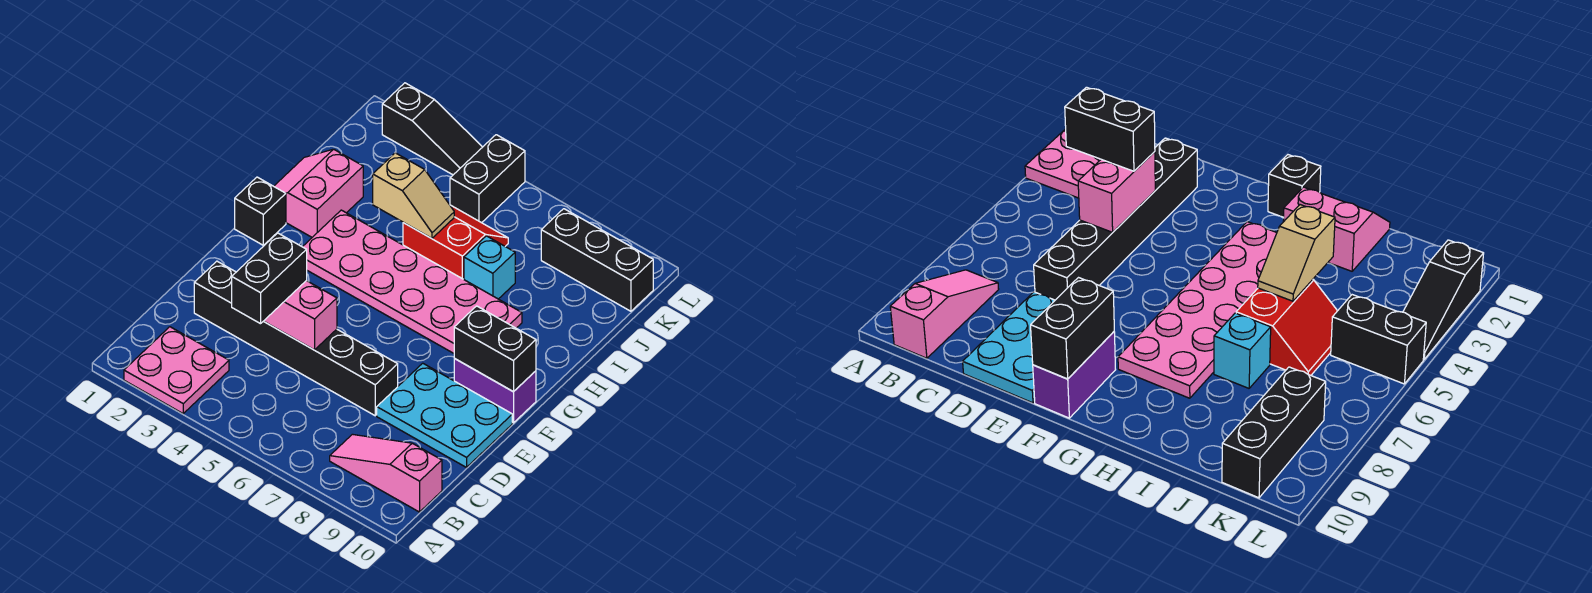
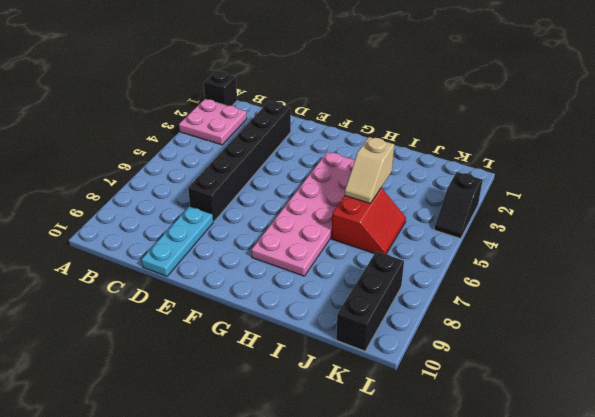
black brick A1 level 1 -> black brick G1 level 1
cyan plate D8:D10 level 1 -> cyan plate D8:E10 level 1
black slope L3:L4 level 1 top 3 -> black slope L2:L4 level 1 top 2
none -> pink slope B8:B10 level 1 top 10
none -> purple brick F9:F10 level 1
none -> pink slope H1:I2 level 1 top 2

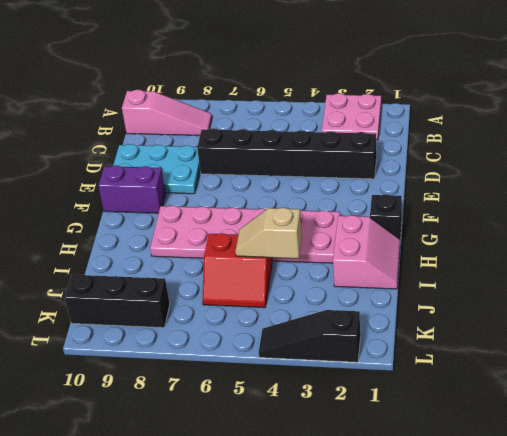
none -> cyan brick I7 level 1
none -> black brick K5:L5 level 1
none -> pink brick D4:D5 level 2

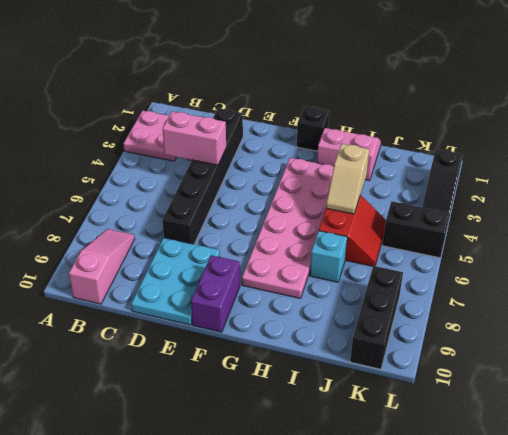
pink brick C4:D4 level 2 -> pink brick D4:D5 level 2
none -> black brick F9:F10 level 2
none -> black brick C4:D4 level 3

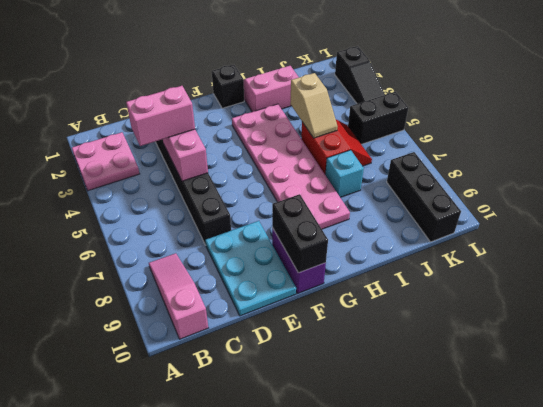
pink brick C4:D4 level 3 -> black brick C4:D4 level 3

